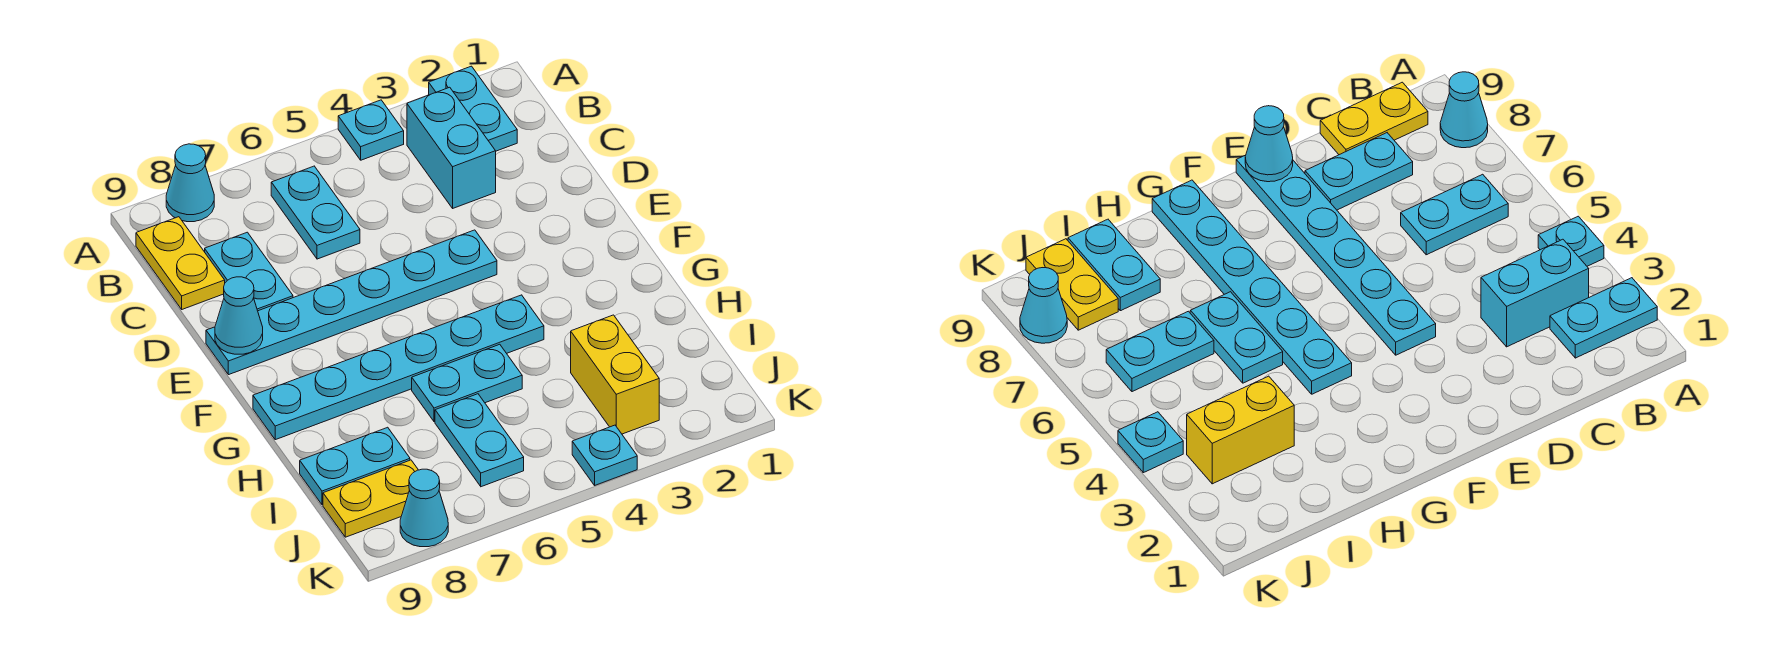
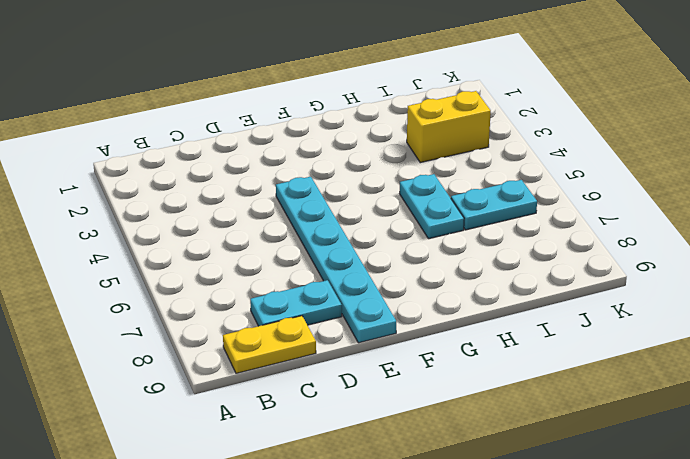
none -> cyan plate A2:B2 level 1
none -> cyan plate A4 level 1
none -> cyan cone A8 level 1

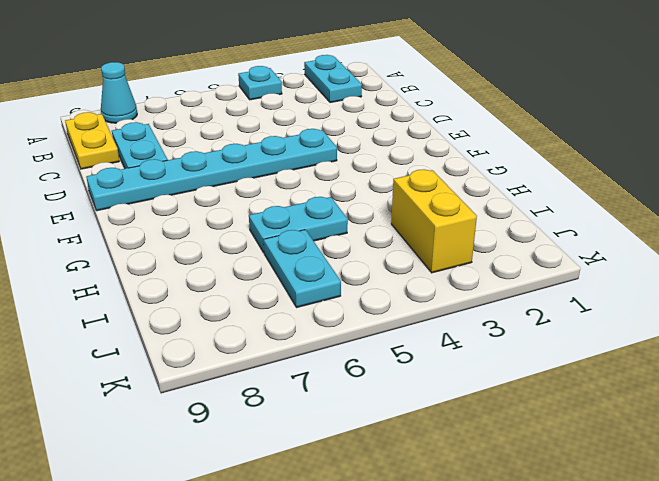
none -> cyan brick B3:C3 level 1
none -> cyan plate B6:C6 level 1
none -> cyan plate G4:G9 level 1

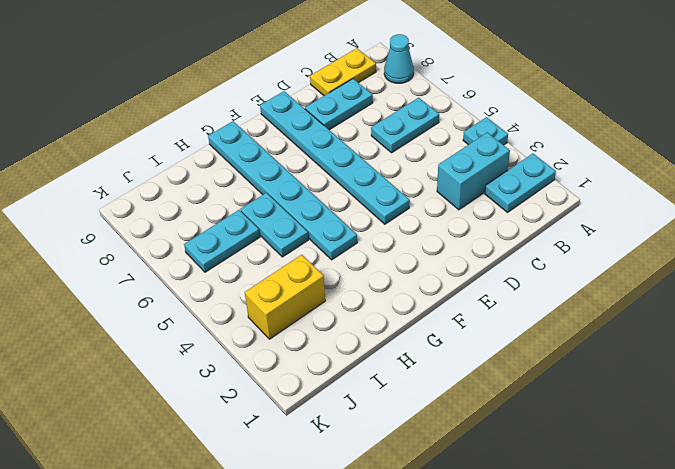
none -> cyan plate I8:I9 level 1
none -> yellow plate J8:J9 level 1
none -> cyan plate K4 level 1

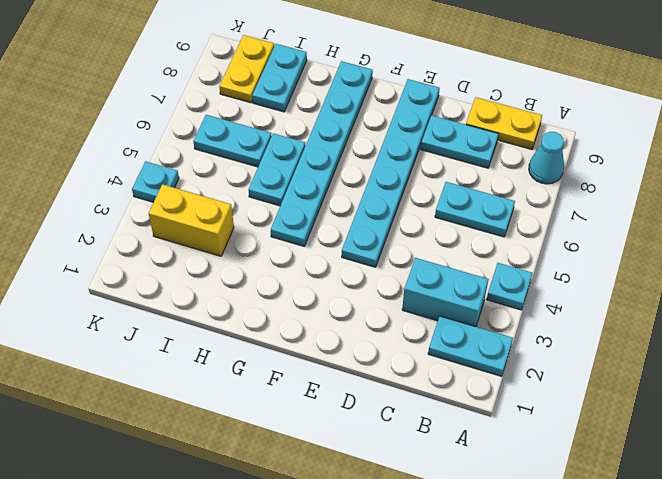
none -> cyan cone K8 level 1
none -> cyan cone E9 level 2

